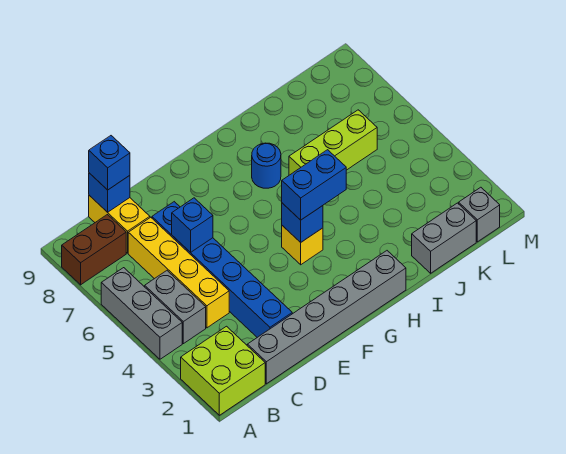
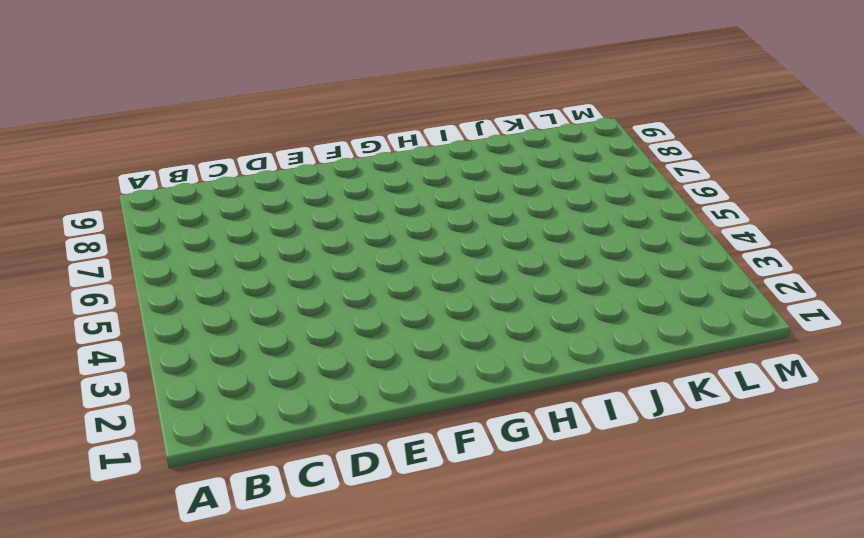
none -> lime brick A1:B2 level 1
none -> grey brick A4:A6 level 1
none -> brown brick A8:B8 level 1

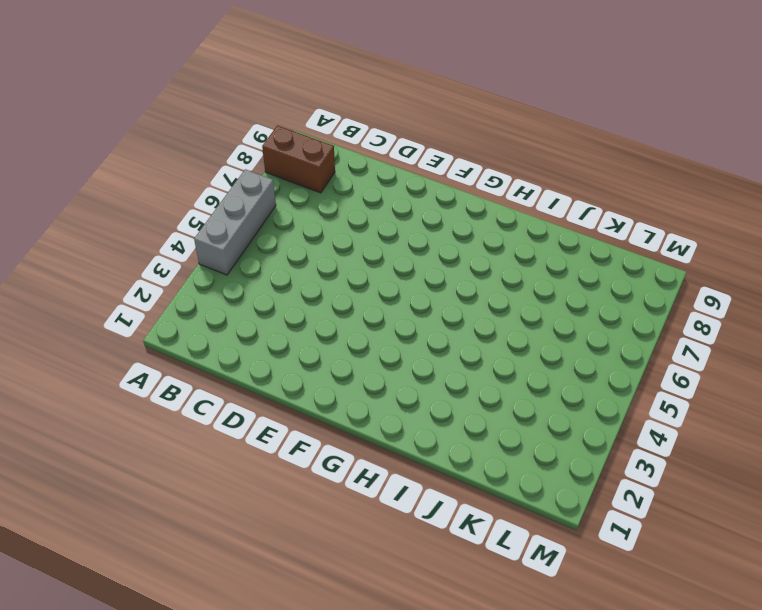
none -> lime brick A1:B2 level 1
none -> grey brick B4:B5 level 1
none -> grey brick C1:H1 level 1

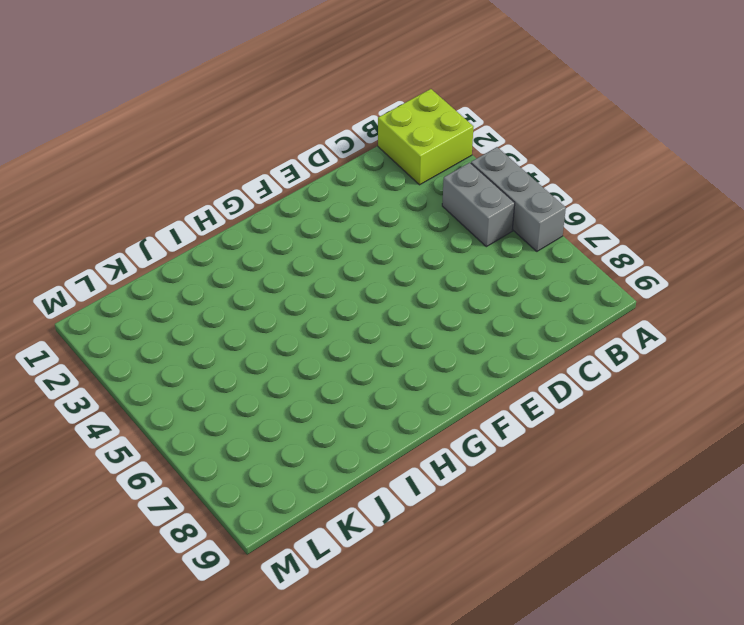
none -> brown brick A8:B8 level 1
none -> grey brick C1:H1 level 1
none -> yellow brick C4:C7 level 1

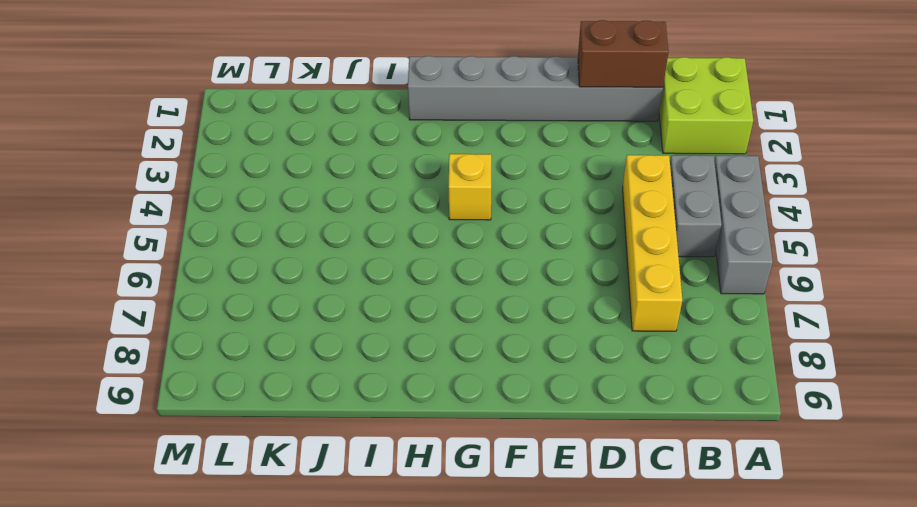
brown brick C1:D1 level 2 -> brown brick A8:B8 level 1
none -> yellow brick C8:C9 level 1
none -> blue brick D2:D7 level 1
none -> blue round brick H7 level 1

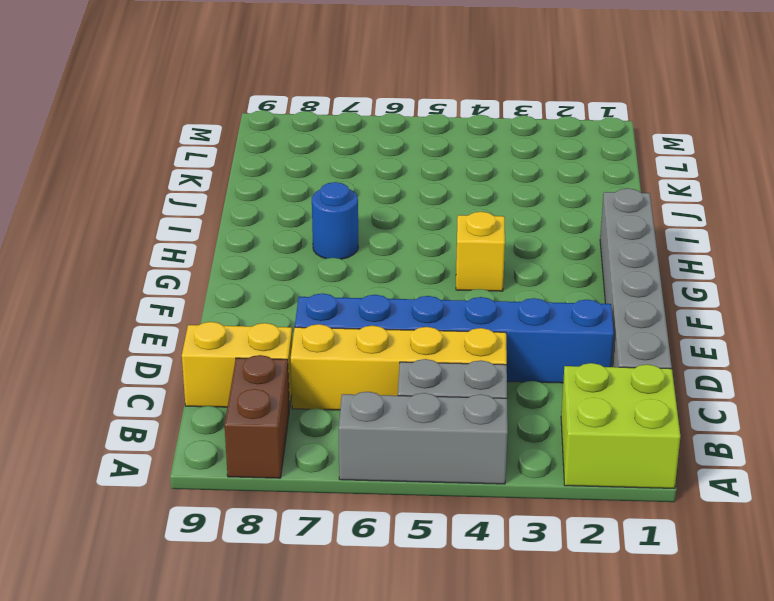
none -> lime brick I6:K6 level 1
none -> grey brick J1:K1 level 1
none -> grey brick L1 level 1

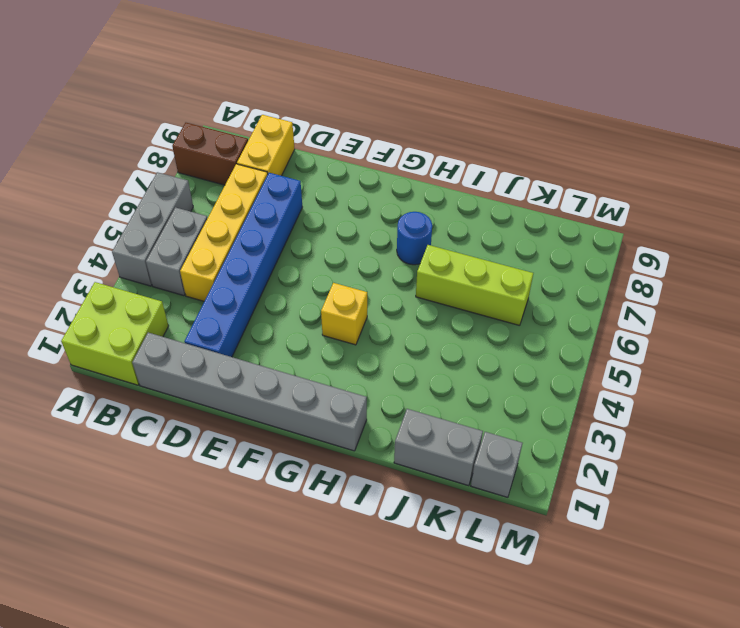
none -> blue brick C9 level 2
none -> blue brick D6 level 2
none -> blue brick G4 level 2

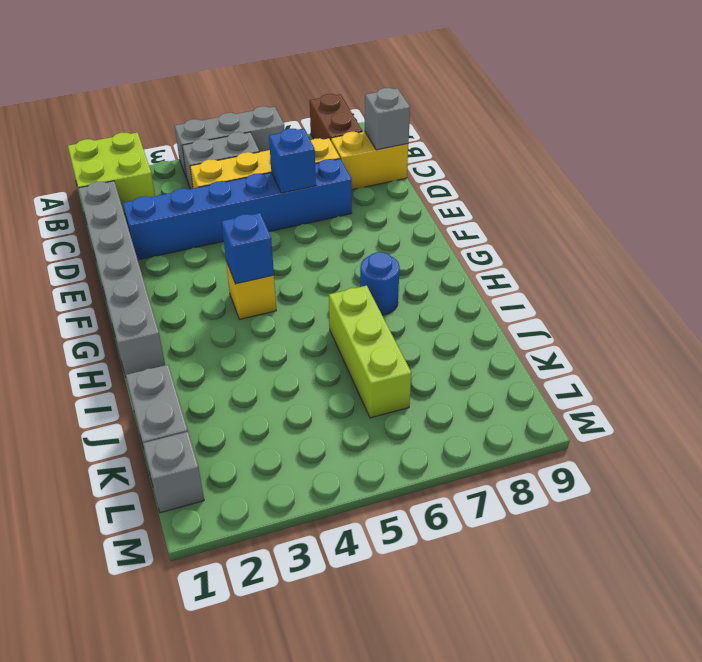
grey brick C9 level 2 -> blue brick C9 level 2
none -> blue brick C9 level 3
none -> blue brick G4:H4 level 3

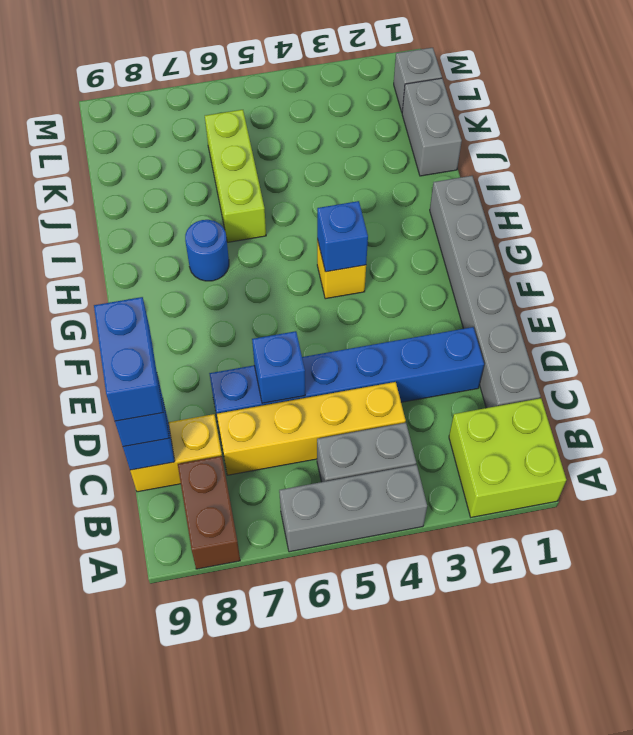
blue brick C9:D9 level 4 -> blue brick G4:H4 level 3

